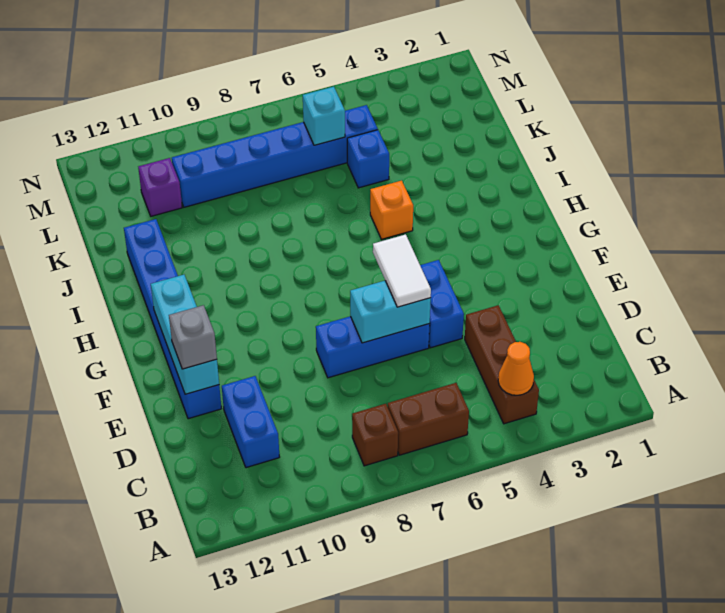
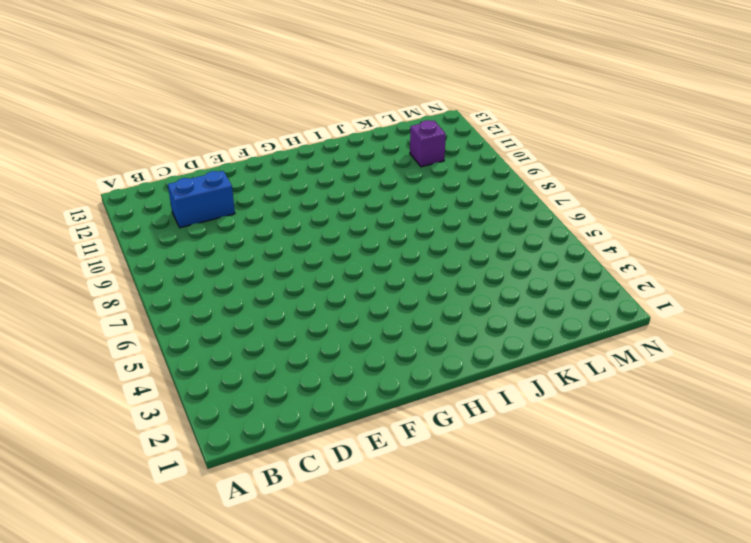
none -> brown brick B4:D4 level 1
none -> brown brick B6:B7 level 1
none -> brown brick B8 level 1

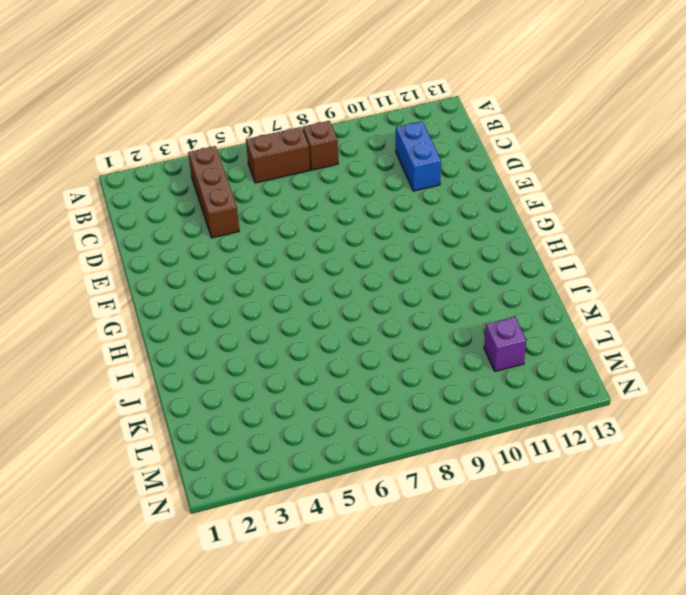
none -> blue brick E5:F5 level 1
none -> blue brick E6:E8 level 1
none -> blue brick E12:J12 level 1

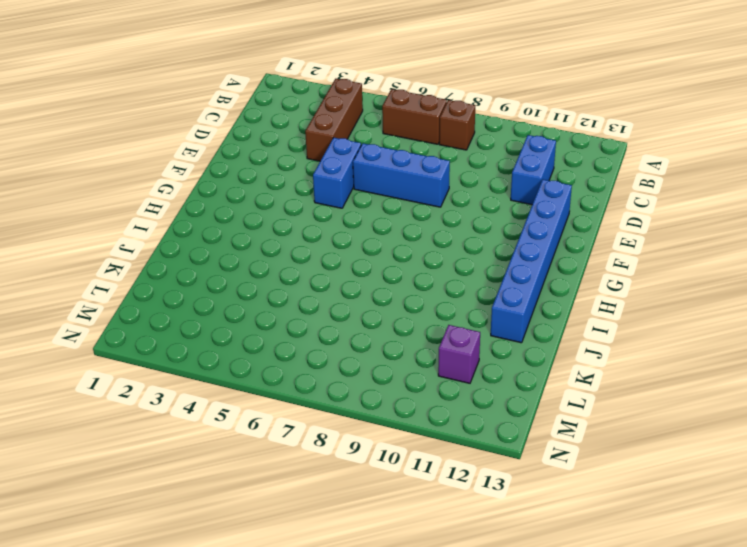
none -> orange brick I5 level 1
none -> blue brick K5 level 1
none -> blue brick L5:L10 level 1

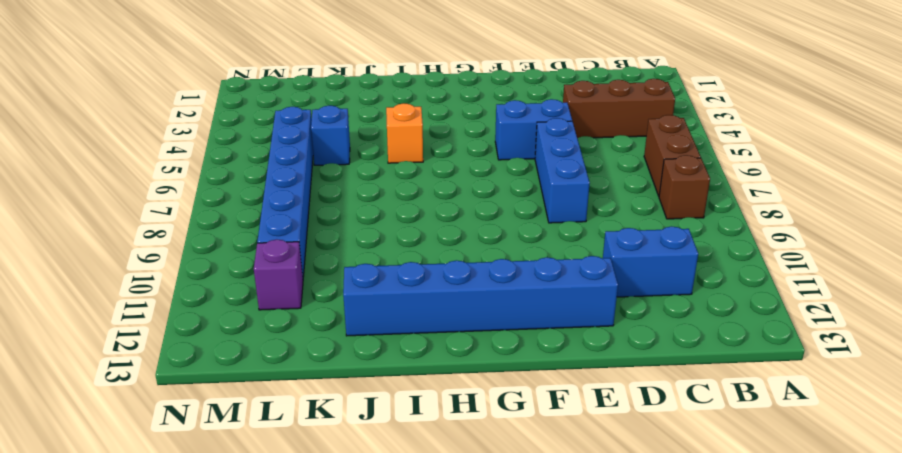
none -> orange cone B4 level 2
none -> cyan brick E6:E7 level 2
none -> cyan brick E12:G12 level 2

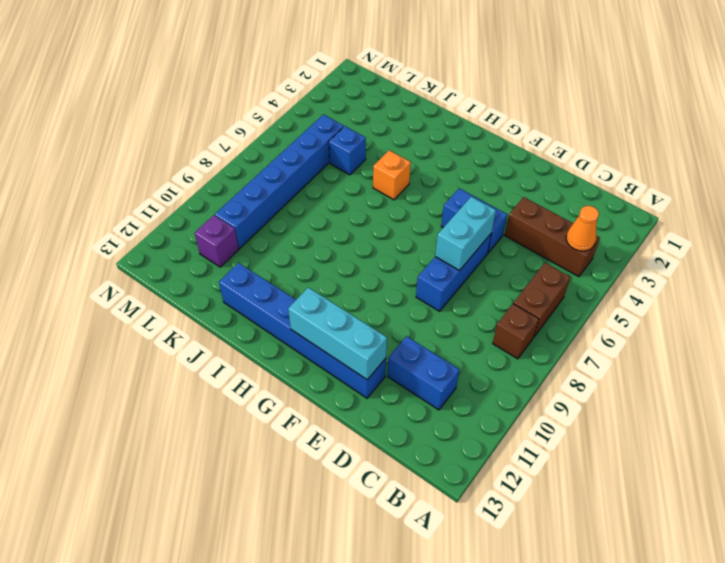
none -> cyan brick L6 level 2
none -> white tile E6:F6 level 3
none -> grey brick E12 level 3

